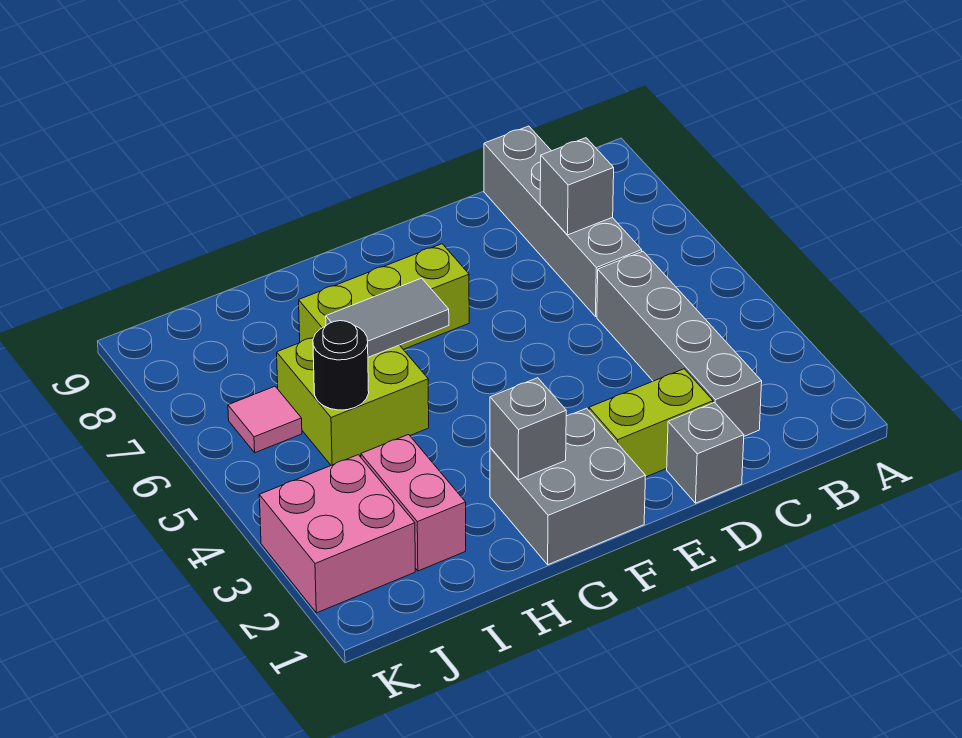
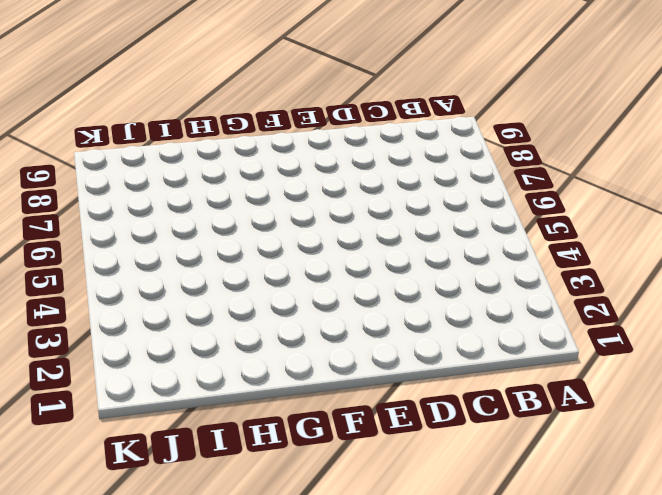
none -> grey brick C2:C5 level 1
none -> grey brick C6:C9 level 1
none -> grey brick D1 level 1

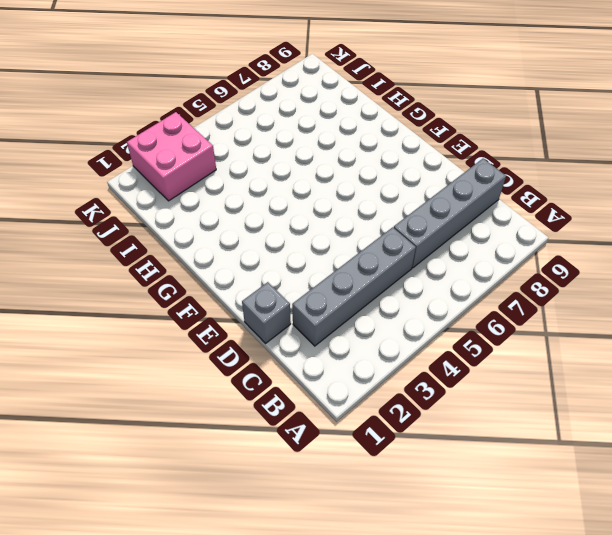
none -> lime brick D2:E2 level 1
none -> grey brick F1:G2 level 1
none -> lime brick F7:H7 level 1

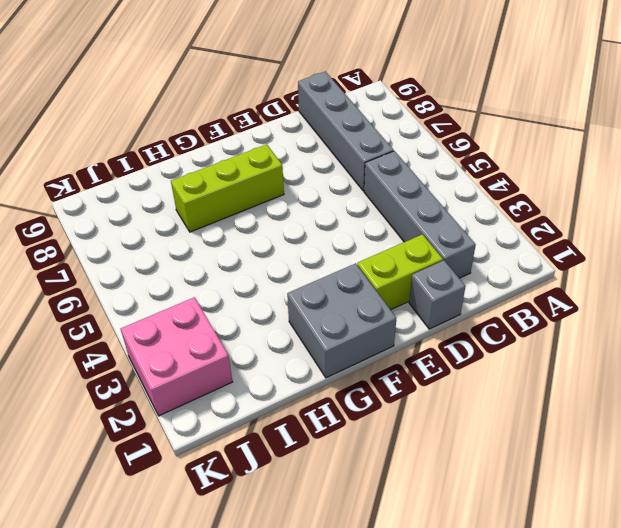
none -> lime brick H5:I6 level 1
none -> pink brick I2:I3 level 1
none -> pink tile J6 level 1

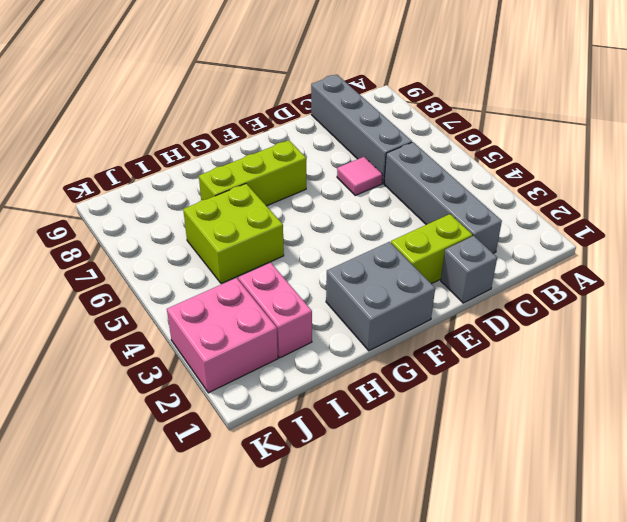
pink tile D6 level 1 -> pink tile J6 level 1
none -> grey brick C7 level 2
none -> grey brick G2 level 2
none -> grey tile G6:H6 level 2

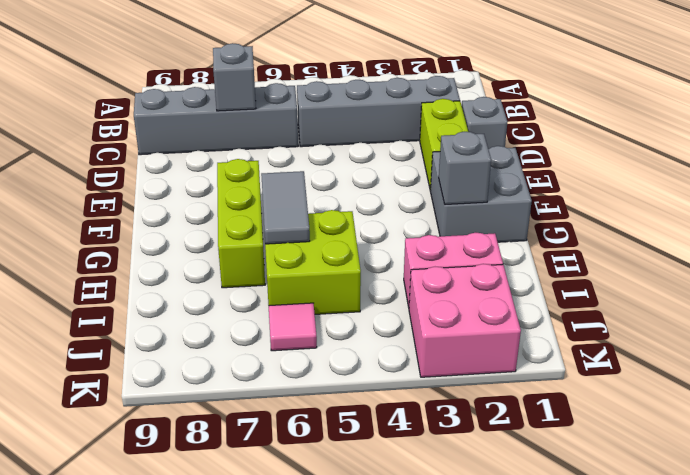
none -> black round brick I5 level 2

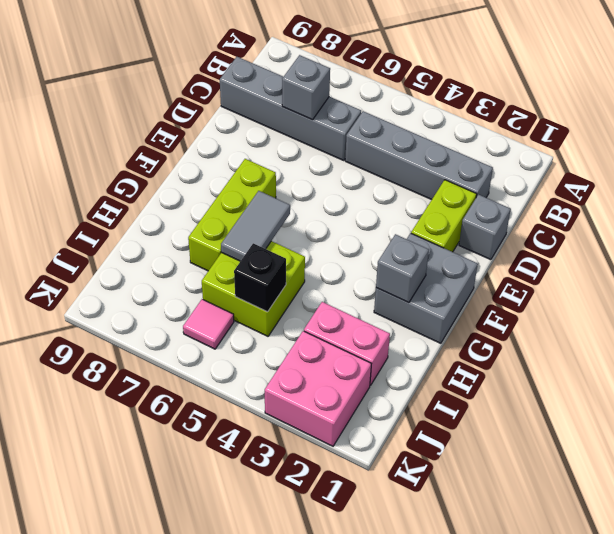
black brick I5 level 2 -> black round brick I5 level 2

